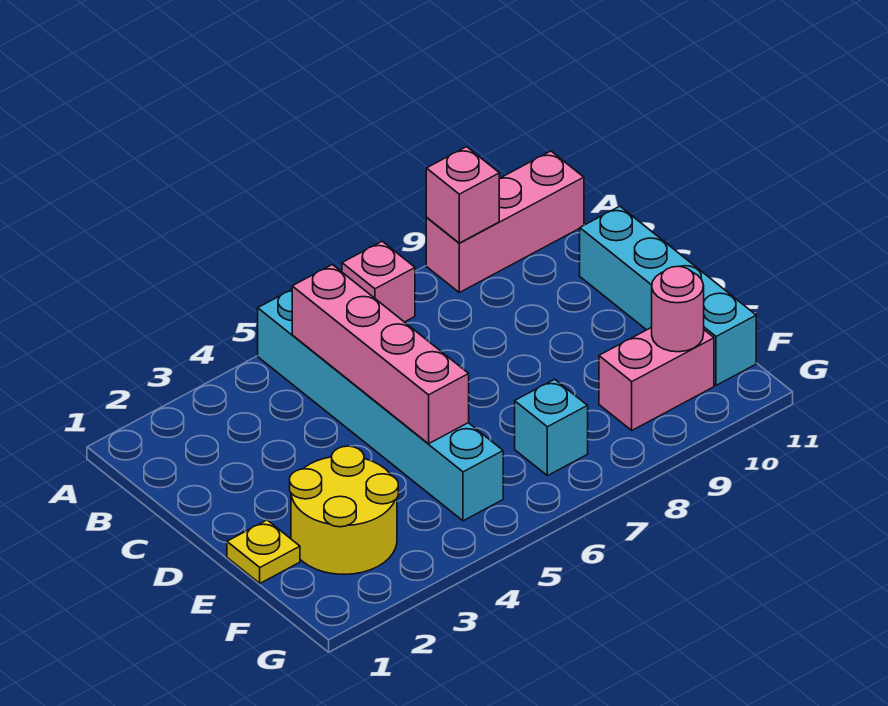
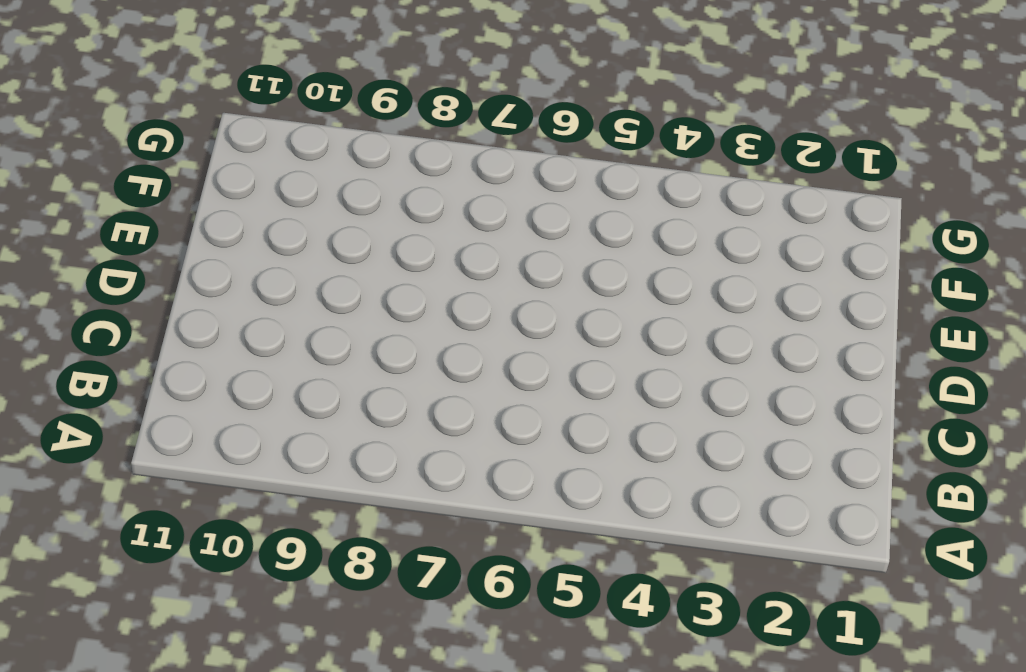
none -> cyan brick A5:F5 level 1
none -> pink brick A7 level 1

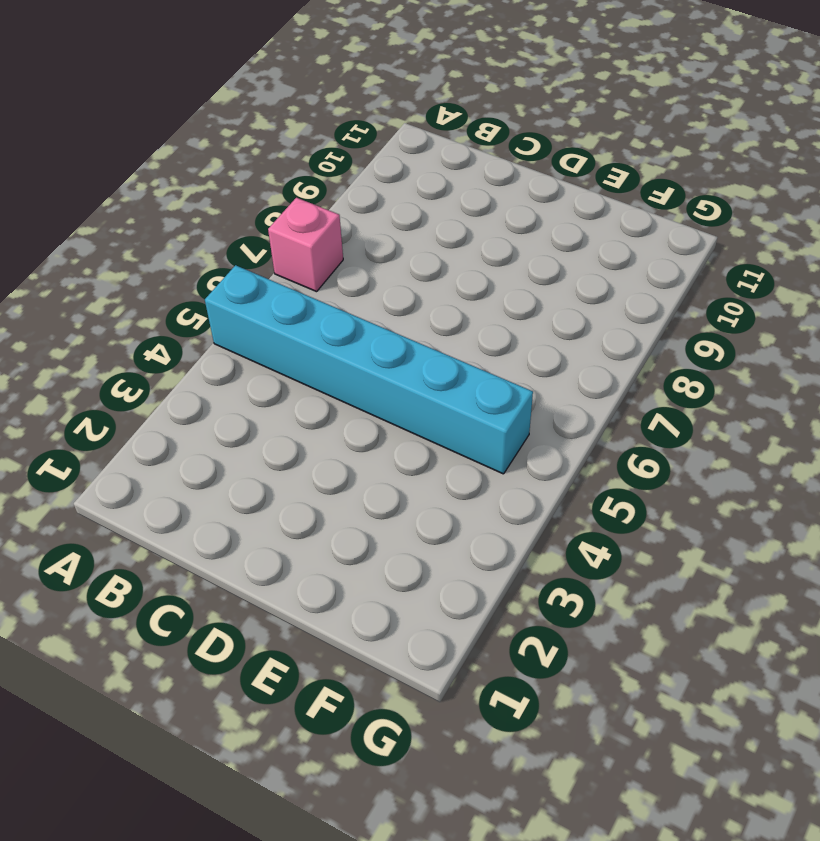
none -> pink brick A9:A11 level 1
none -> cyan brick C11:F11 level 1

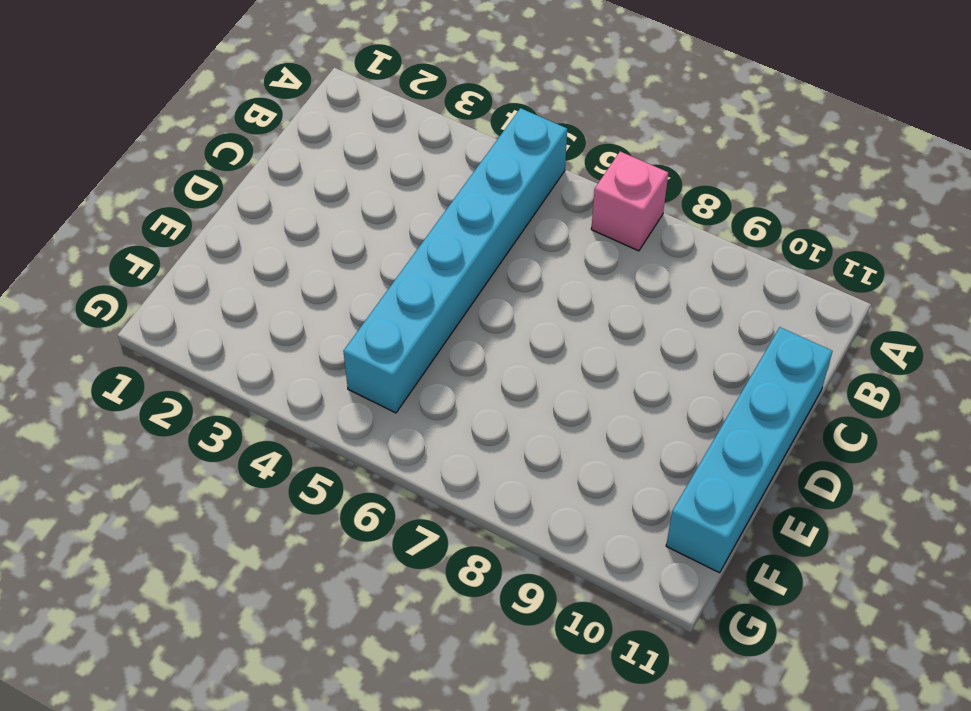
none -> pink brick A9:A11 level 1
none -> yellow plate E1 level 1

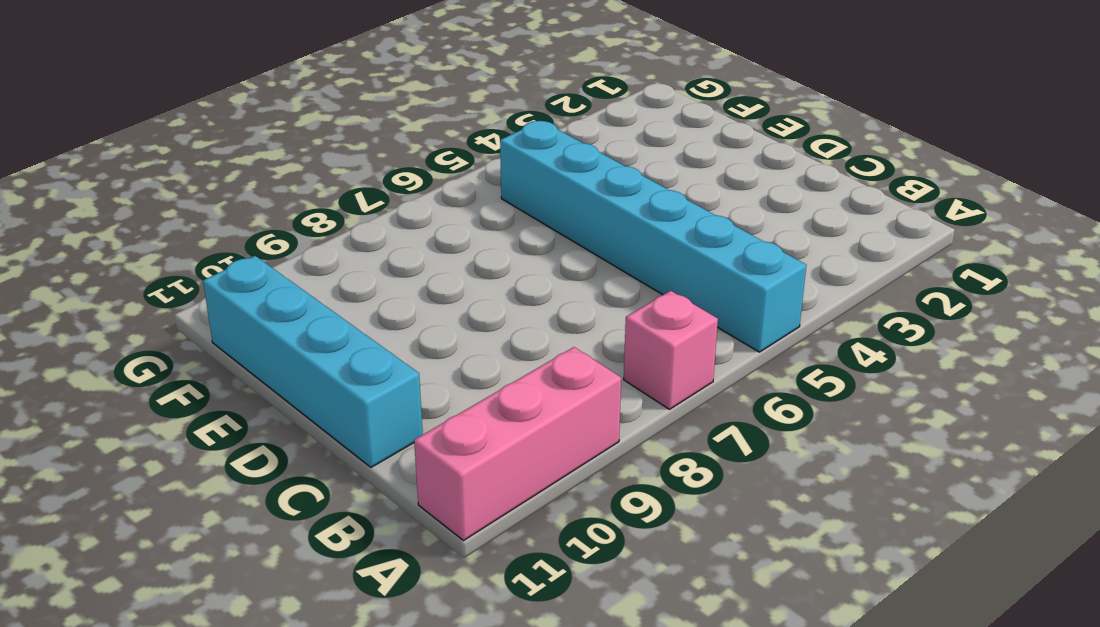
none -> yellow plate E1 level 1
none -> yellow round brick E2:F3 level 1

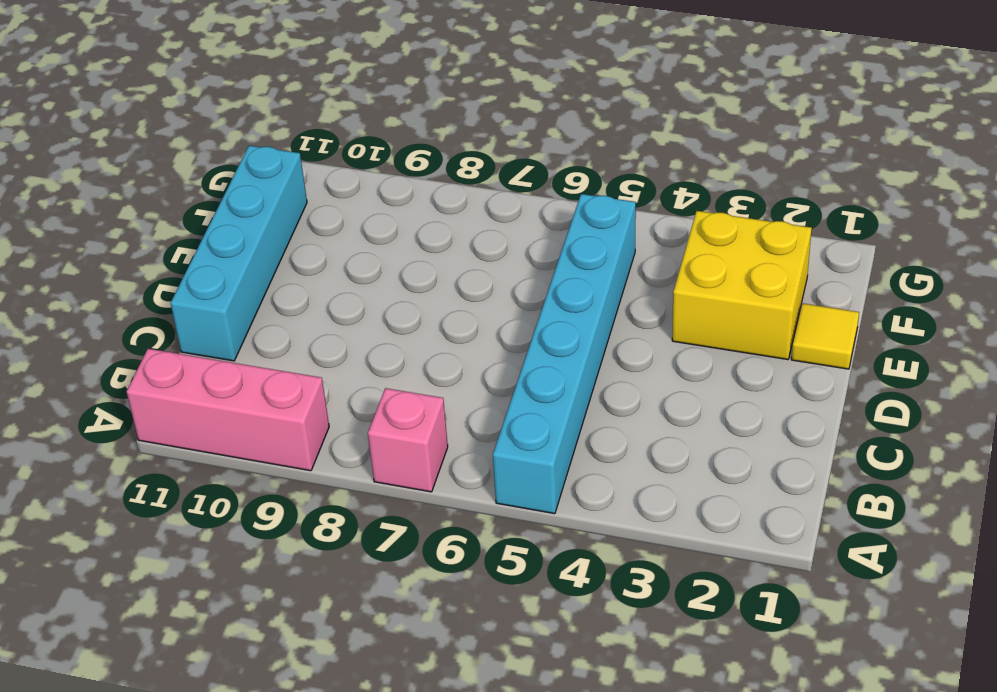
yellow tile E1 level 1 -> yellow plate E1 level 1
yellow brick E2:F3 level 1 -> yellow round brick E2:F3 level 1
none -> cyan brick F7 level 1
none -> pink brick F9:F10 level 1

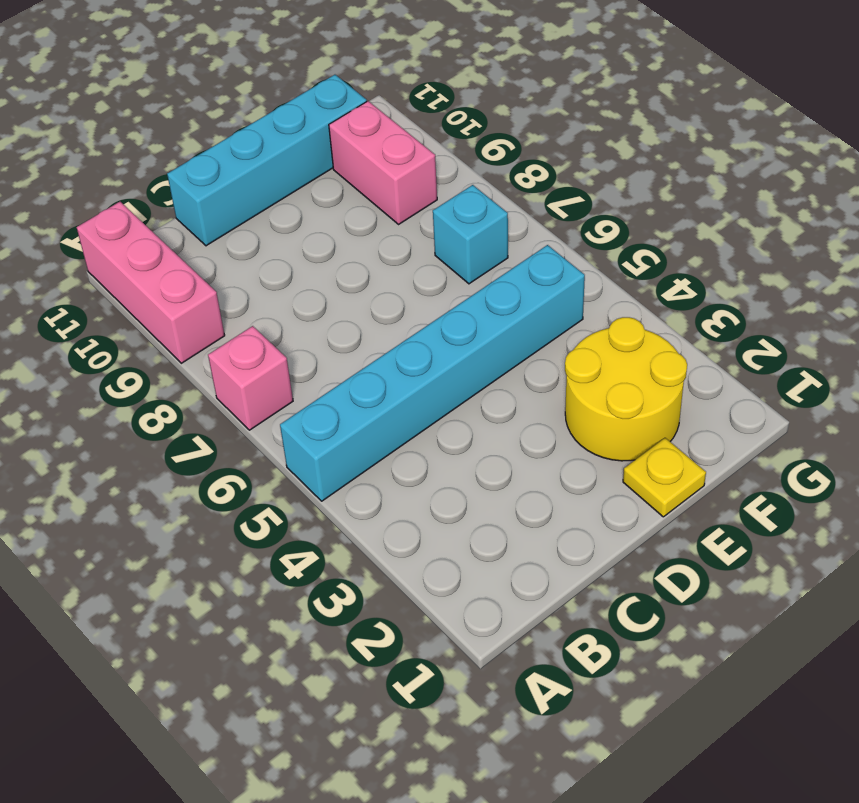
none -> pink brick A9 level 2
none -> pink brick B5:E5 level 2

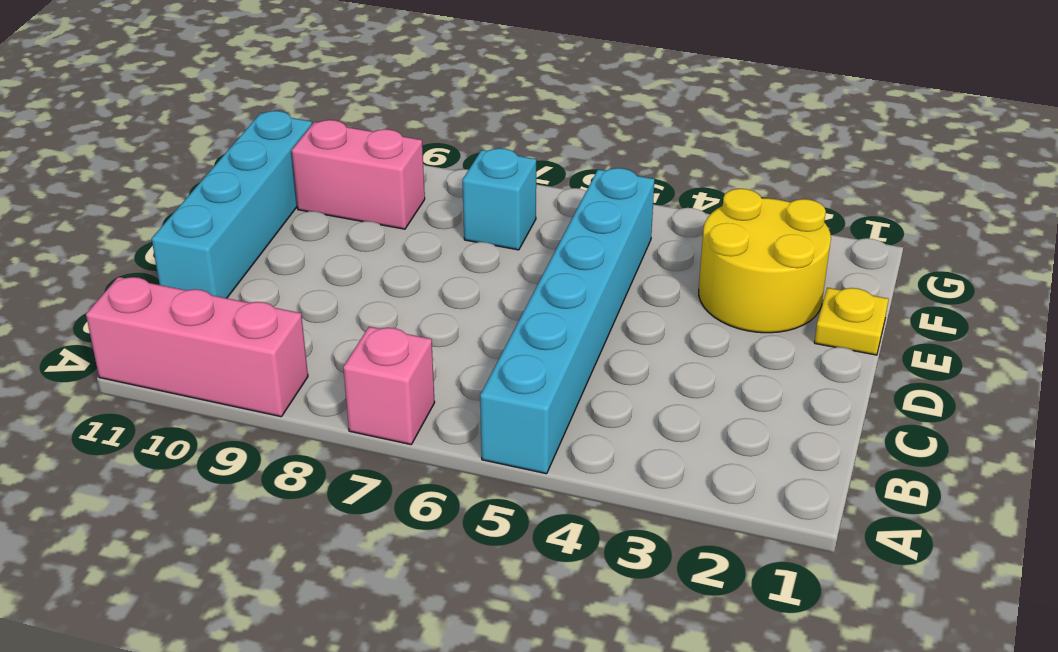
none -> pink brick A9 level 2
none -> pink brick B5:E5 level 2

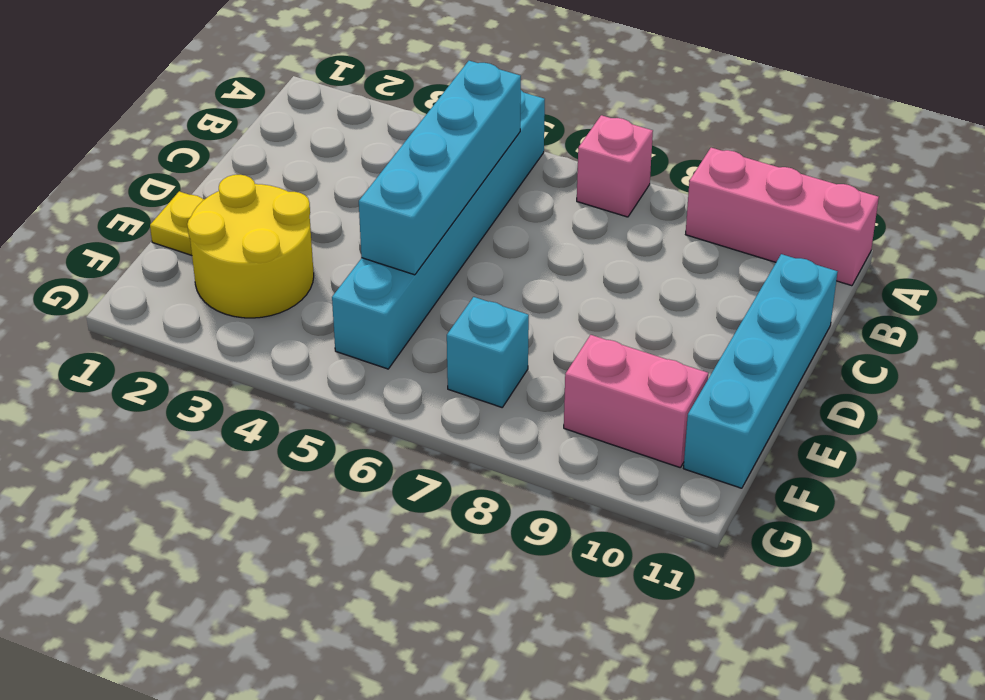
cyan brick B5:E5 level 2 -> pink brick B5:E5 level 2
none -> pink brick A9 level 2
none -> pink round brick F10 level 2

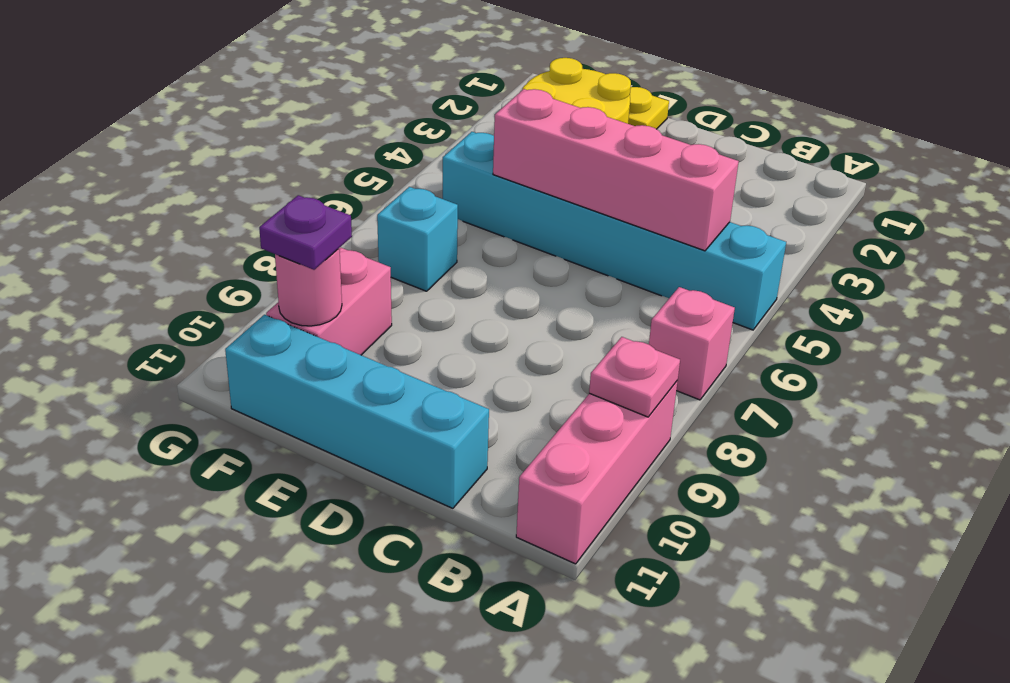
pink plate A9 level 2 -> pink brick A9 level 2
purple plate F10 level 3 -> none

